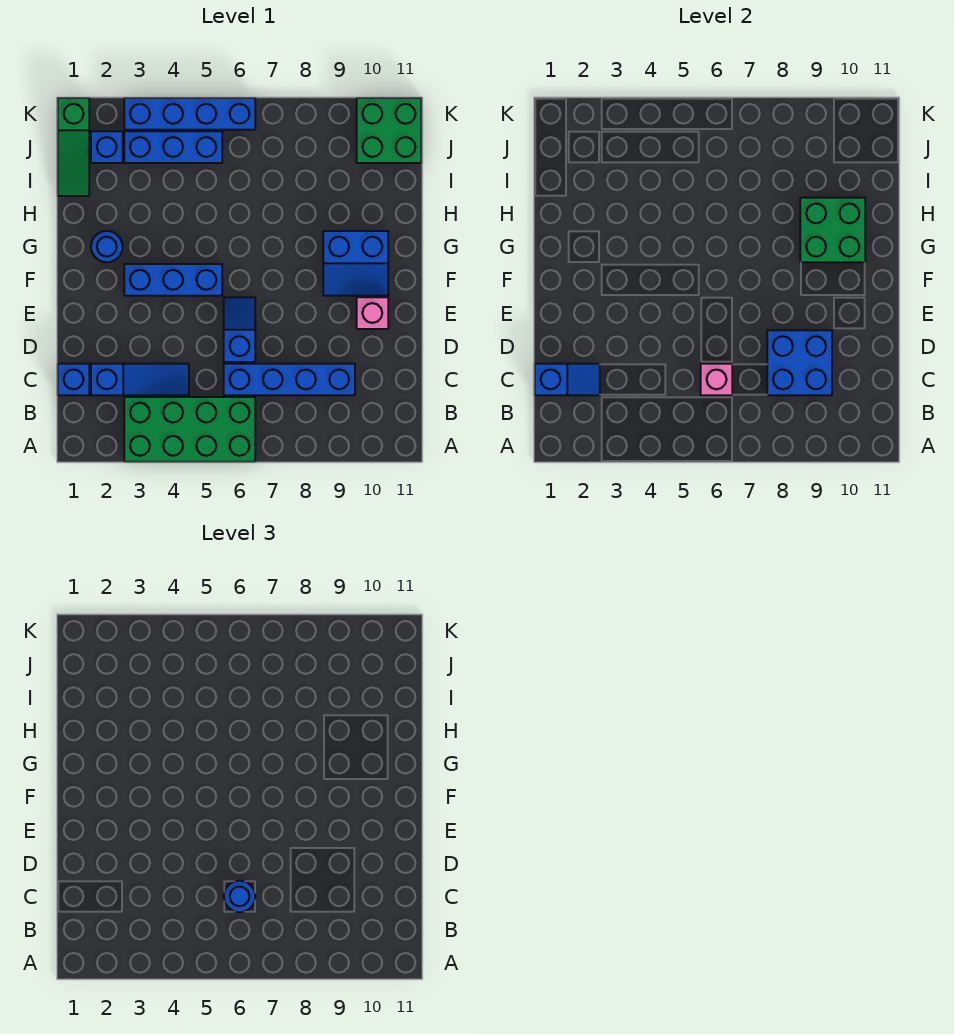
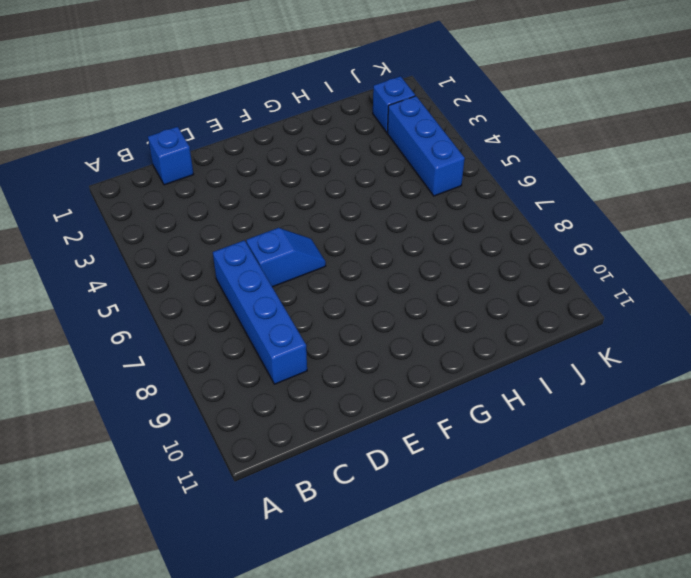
none -> green brick A3:B6 level 1
none -> blue slope C2:C4 level 1 top 2
none -> pink brick E10 level 1

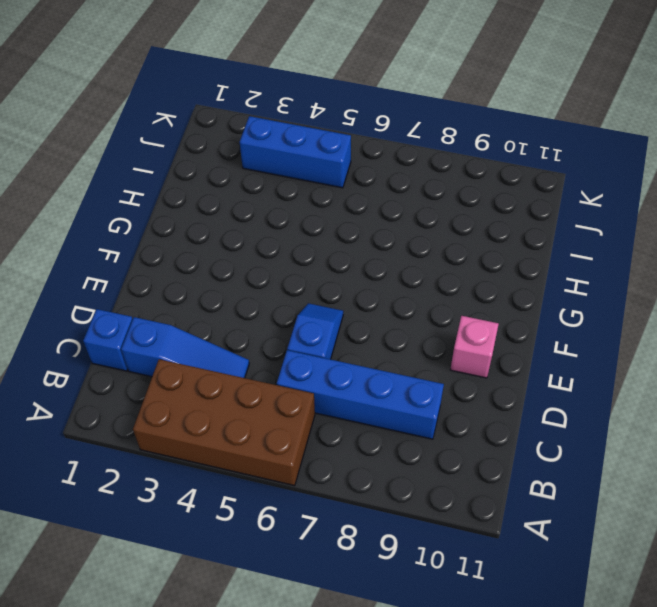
brown brick A3:B6 level 1 -> green brick A3:B6 level 1
none -> blue brick F3:F5 level 1
none -> blue slope F9:G10 level 1 top G
none -> blue round brick G2 level 1

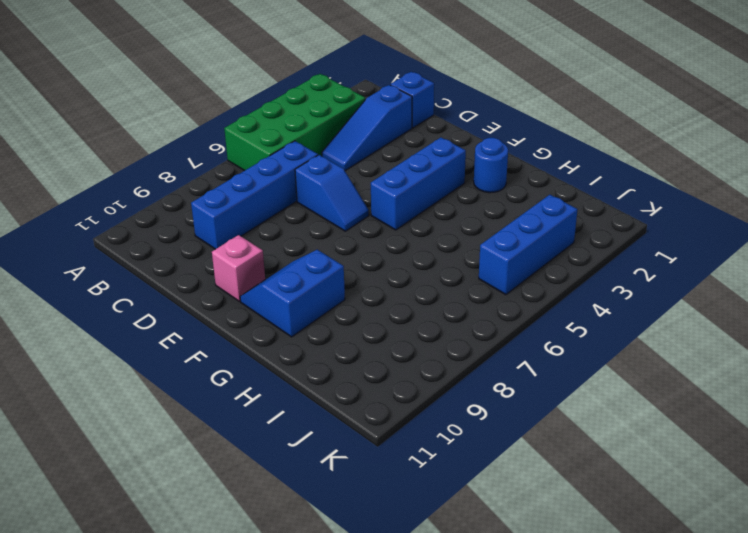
none -> green slope I1:K1 level 1 top K
none -> blue brick J2 level 1
none -> green brick J10:K11 level 1

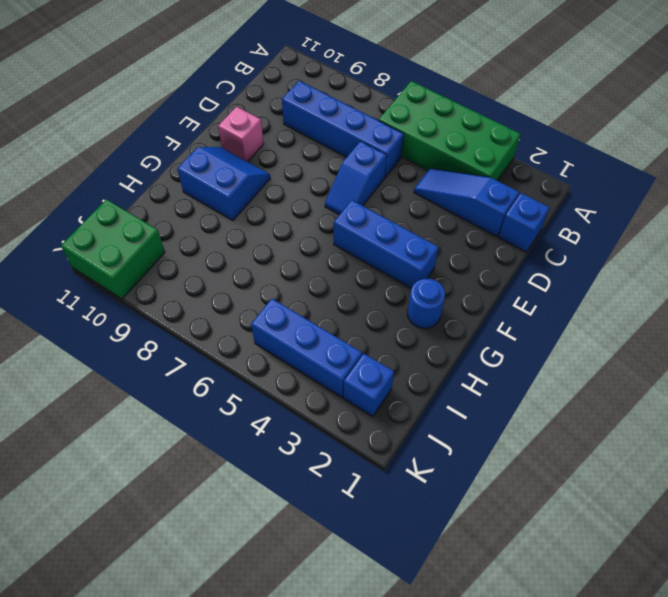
none -> green slope I1:K1 level 1 top K
none -> blue brick K3:K6 level 1
none -> blue slope C1:C2 level 2 top 1

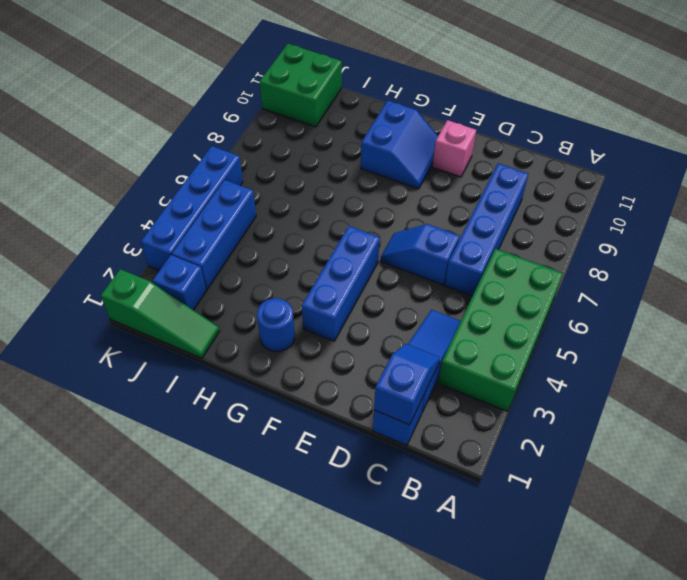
none -> pink brick C6 level 2
none -> blue brick C8:D9 level 2
none -> green brick G9:H10 level 2

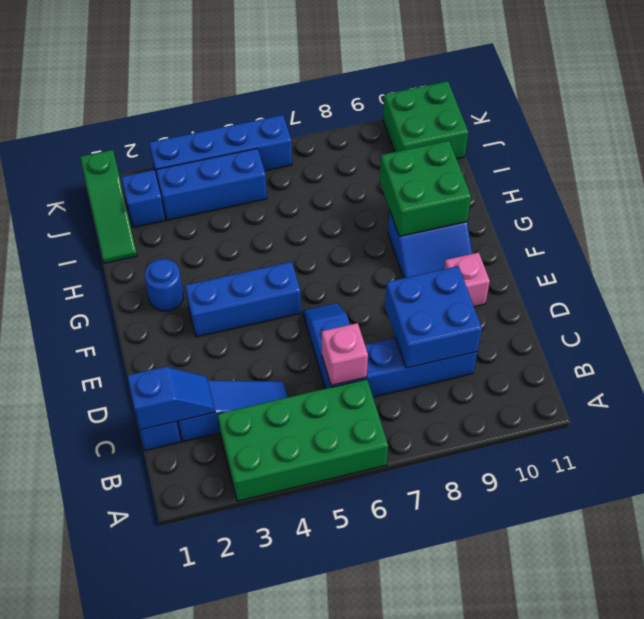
none -> blue round brick C6 level 3

